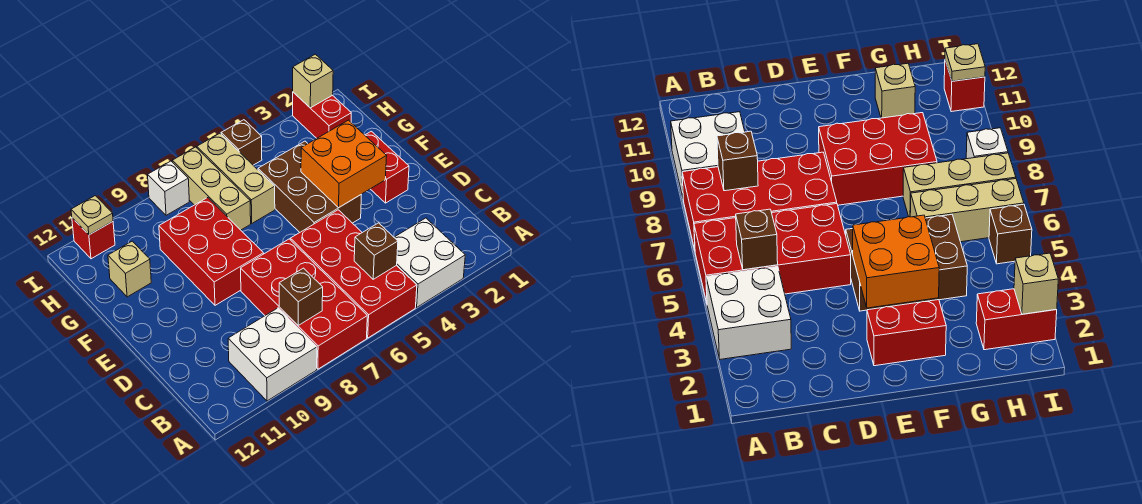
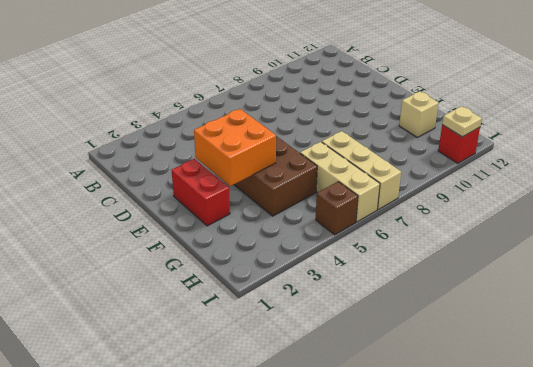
none -> white brick A3:B4 level 1
none -> red brick A5:D6 level 1
none -> red brick A7:D8 level 1

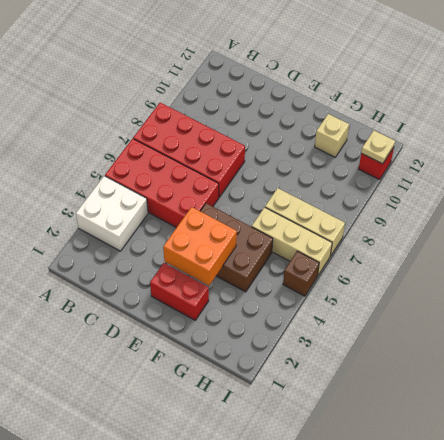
none -> white brick A9:B10 level 1
none -> red brick E8:G9 level 1
none -> red brick H2:I2 level 1

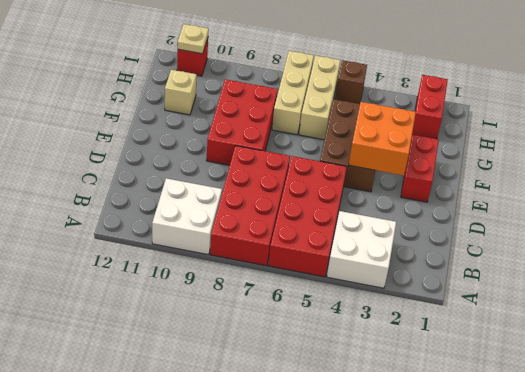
none -> white brick I8 level 1
none -> brown brick B5 level 2
none -> brown brick B8 level 2

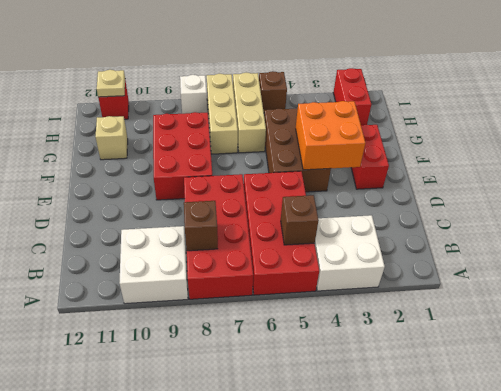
none -> tan brick I2 level 2

